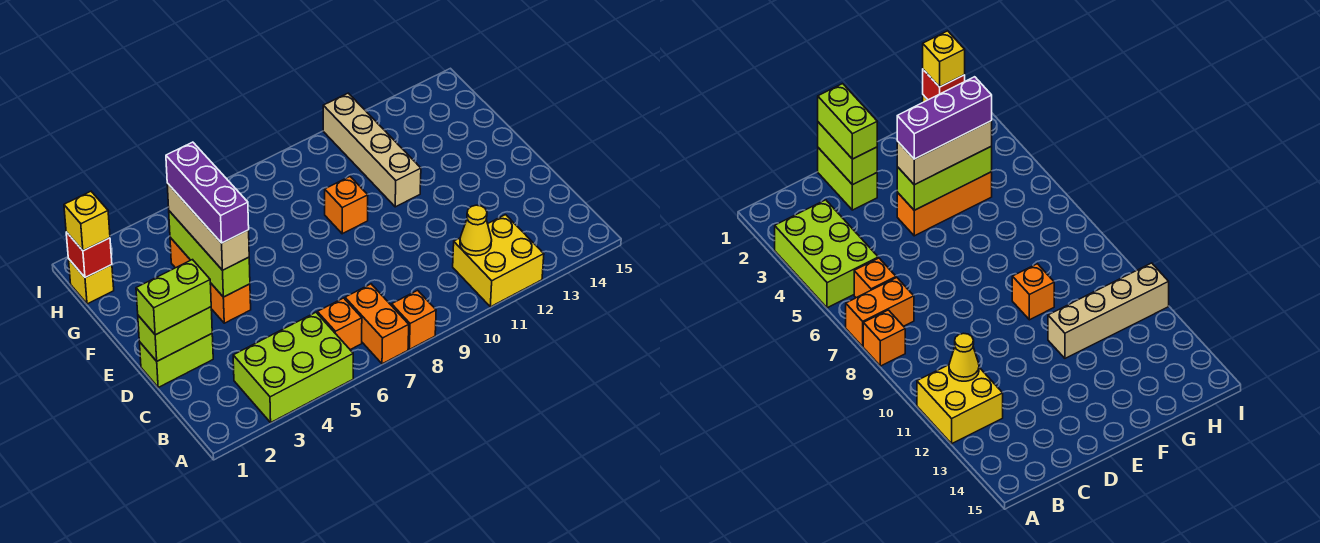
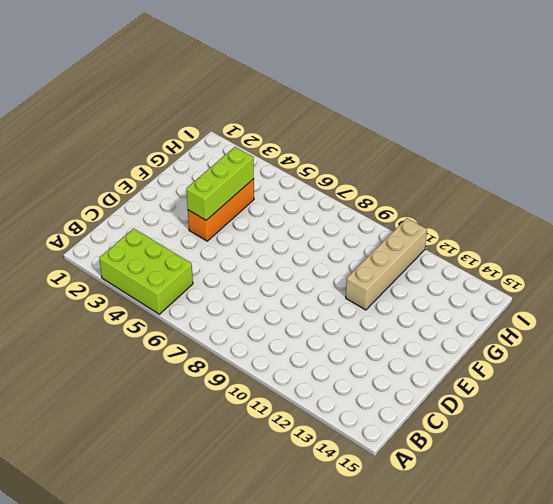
none -> orange brick A7:B7 level 1
none -> orange brick A8 level 1
none -> yellow brick A11:B12 level 1

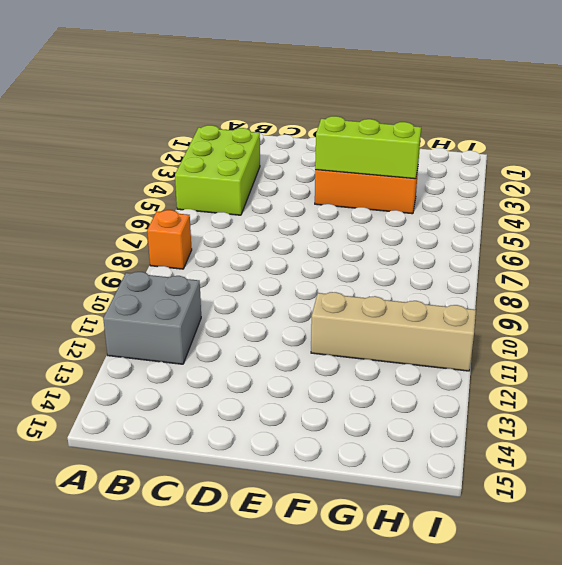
grey brick A11:B12 level 1 -> yellow brick A11:B12 level 1
none -> orange brick A7:B7 level 1
none -> orange brick B6 level 1
none -> lime brick D1:D2 level 1

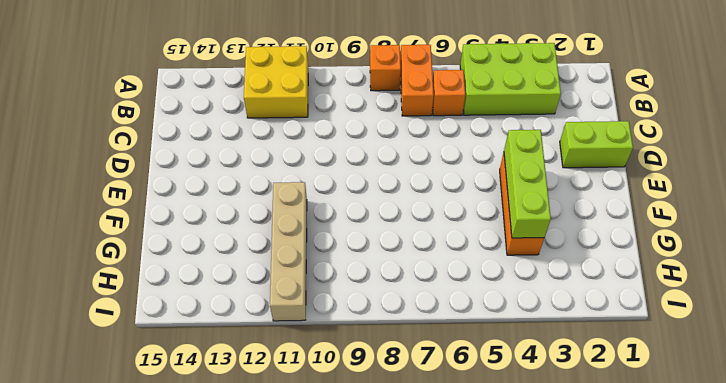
none -> orange brick F9 level 1
none -> yellow brick H1 level 1
none -> yellow cone B11 level 2

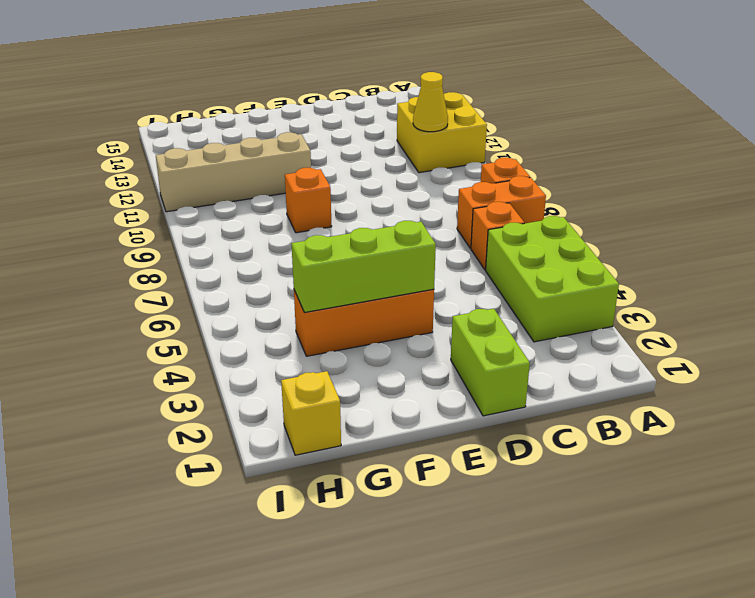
none -> lime brick D1:D2 level 2
none -> red brick H1 level 2
none -> lime brick D1:D2 level 3

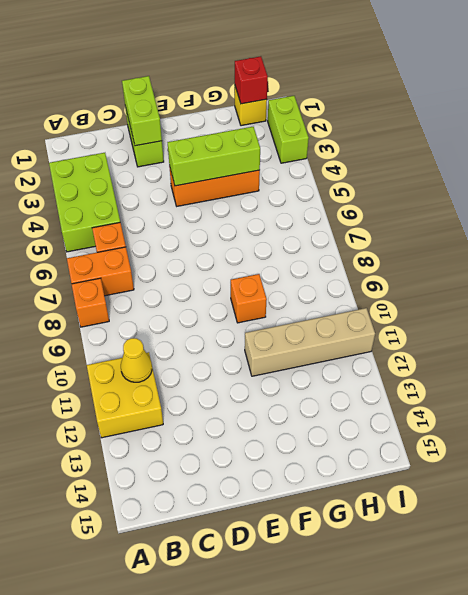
lime brick I2:I3 level 1 -> lime brick D1:D2 level 3
none -> tan brick E4:G4 level 3
none -> yellow brick H1 level 3
none -> purple brick E4:G4 level 4

